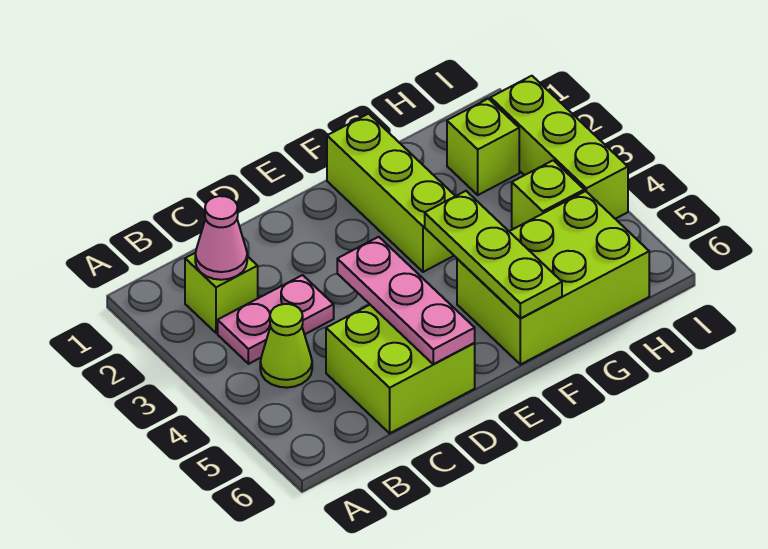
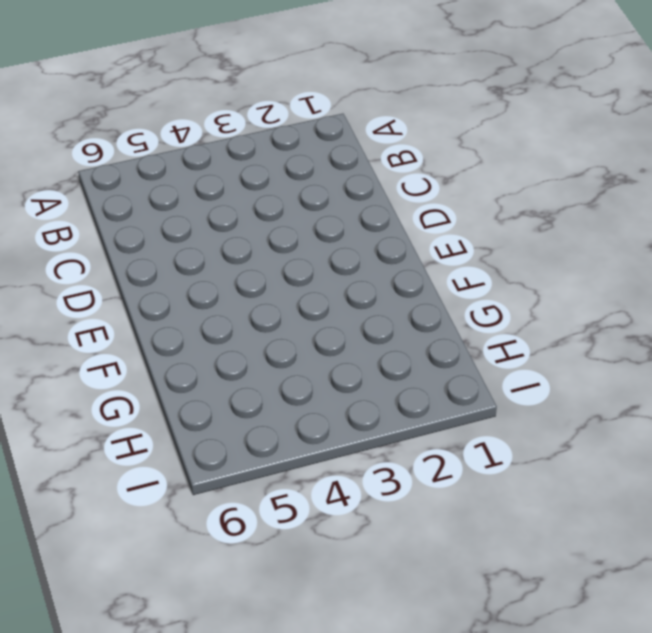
none -> lime brick B2 level 1
none -> pink plate B3:C3 level 1
none -> lime cone B4 level 1

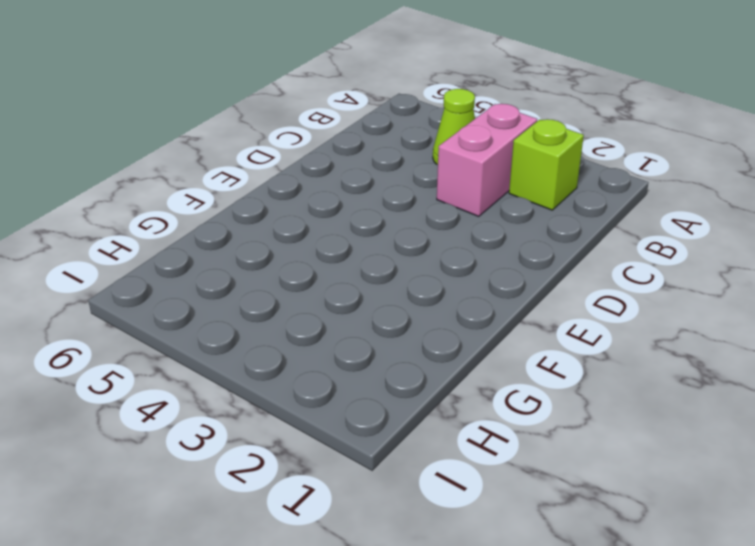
pink brick B3:C3 level 1 -> pink plate B3:C3 level 1
none -> lime brick C5:D6 level 1
none -> lime brick F1:F3 level 1
none -> lime brick F5:H6 level 1

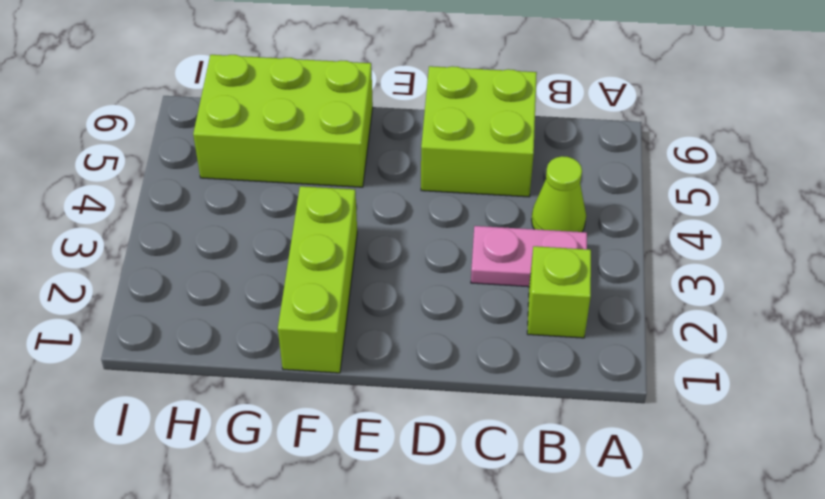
none -> lime brick H2 level 1
none -> lime brick H4 level 1
none -> lime brick I2:I4 level 1

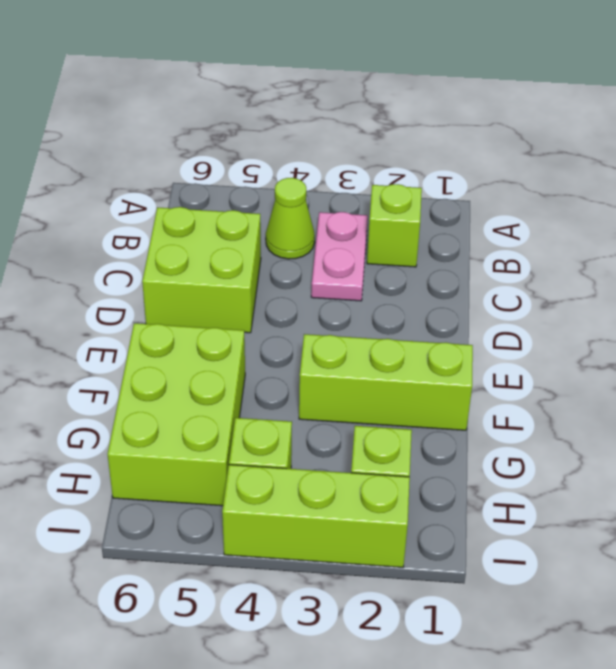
none -> pink cone B2 level 2
none -> pink plate D4:D6 level 2
none -> lime plate F4:F6 level 2

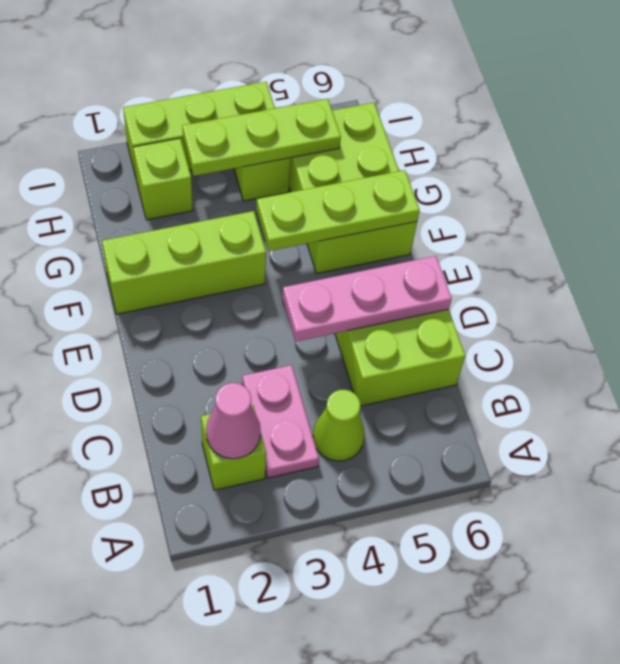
lime plate H3:H5 level 2 -> none

